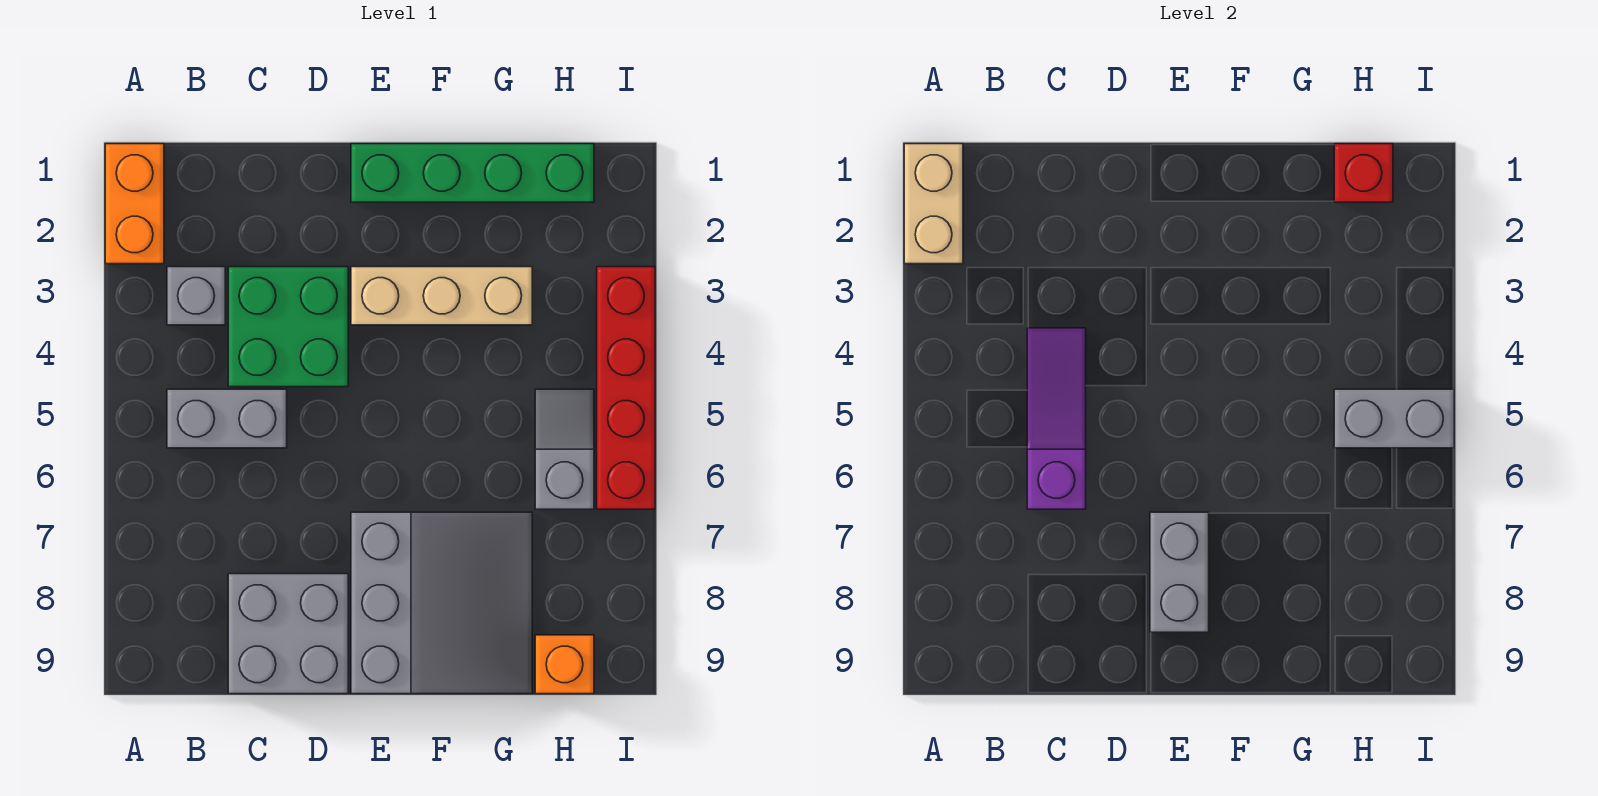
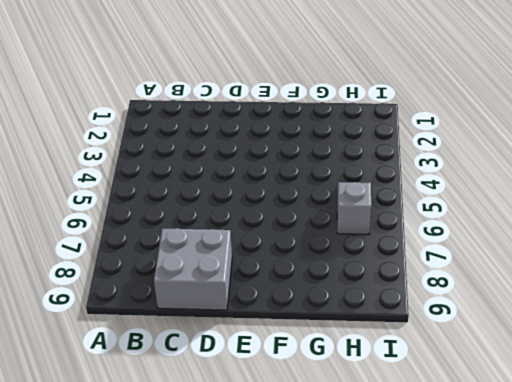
none -> orange brick A1:A2 level 1
none -> grey brick B3 level 1
none -> grey brick B5:C5 level 1

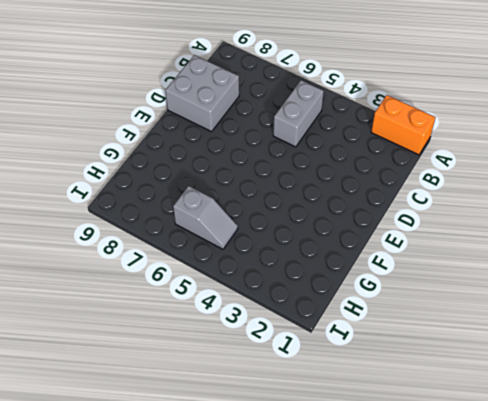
none -> grey brick B3 level 1
none -> green brick C3:D4 level 1
none -> green brick E1:H1 level 1

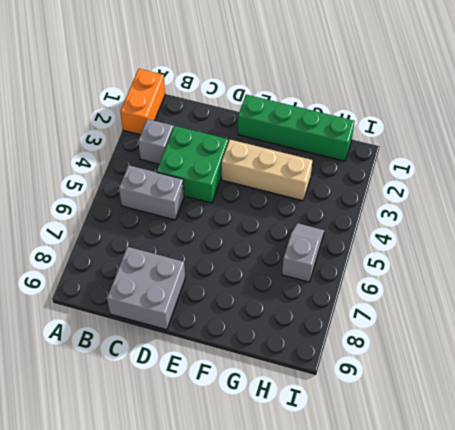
none -> grey slope E7:G9 level 1 top E
none -> orange brick H9 level 1
none -> red brick I3:I6 level 1

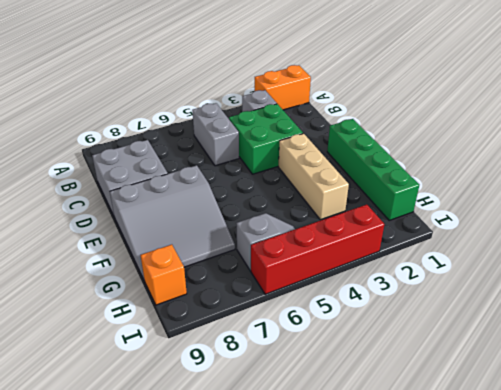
none -> tan brick A1:A2 level 2
none -> purple slope C4:C6 level 2 top 6
none -> grey brick E7:E8 level 2

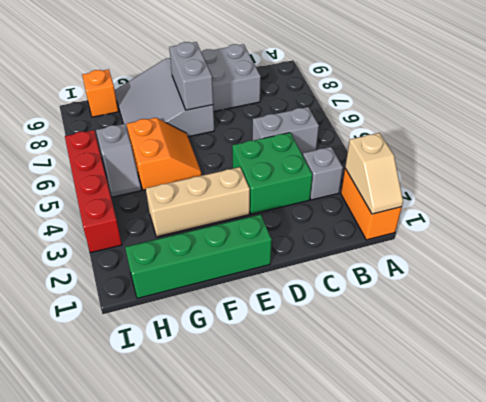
tan slope A1:A2 level 2 top 2 -> tan brick A1:A2 level 2
orange slope F5:G6 level 1 top G -> none
none -> purple slope C4:C6 level 2 top 6
none -> red brick H1 level 2
none -> grey brick H5:I5 level 2

